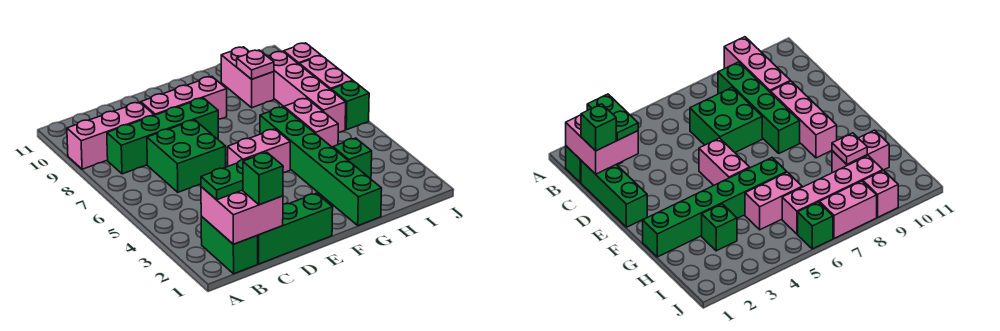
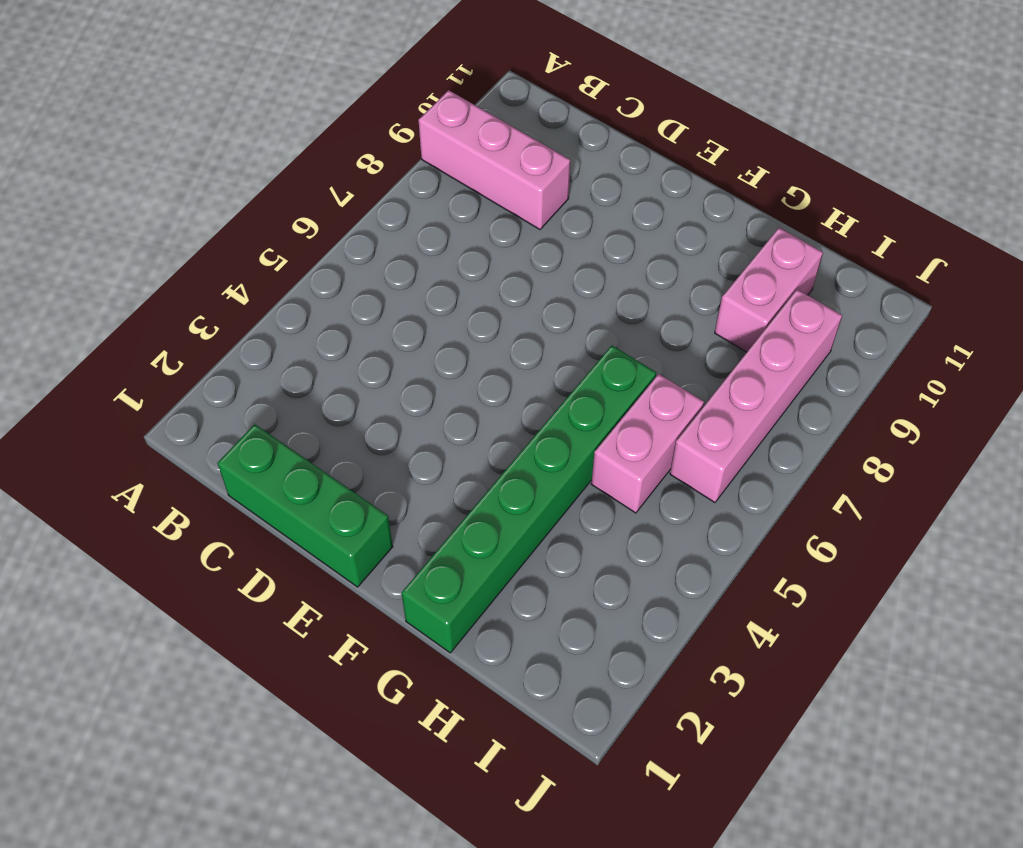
none -> green brick B1:B2 level 1
none -> green brick B8:E8 level 1
none -> green brick C6:D7 level 1

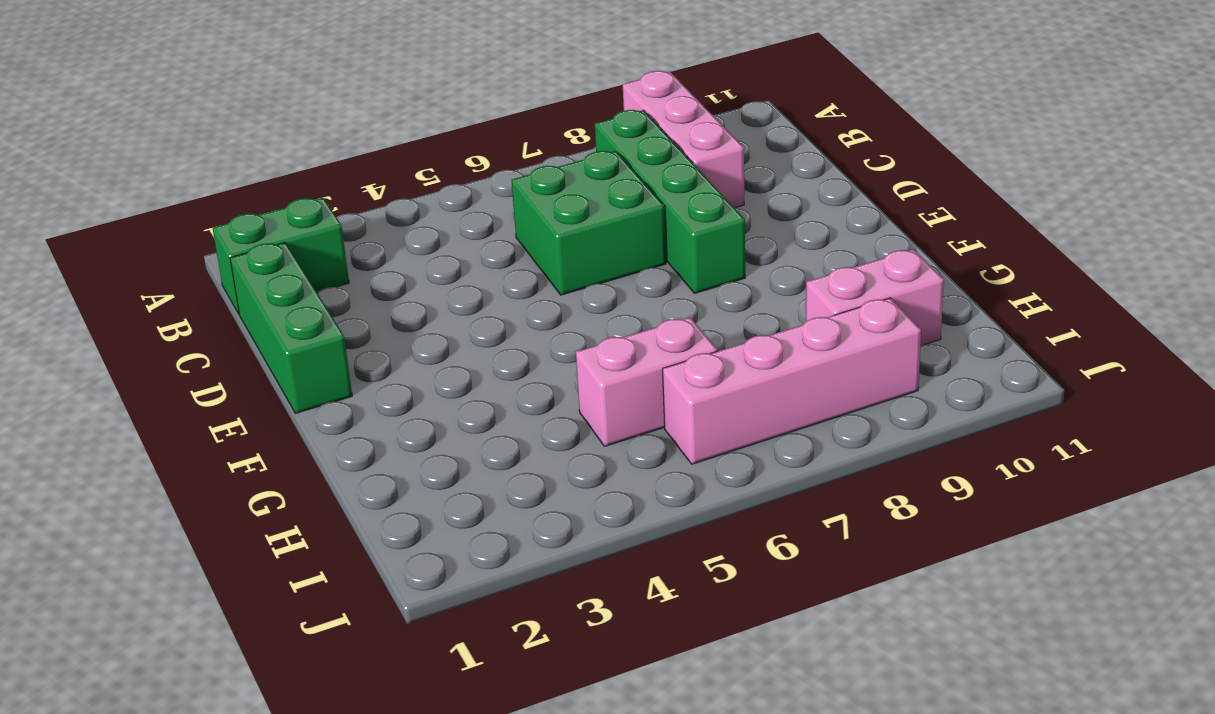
none -> pink brick D9:F9 level 1
none -> pink brick E5:F5 level 1
none -> green brick G1:G6 level 1

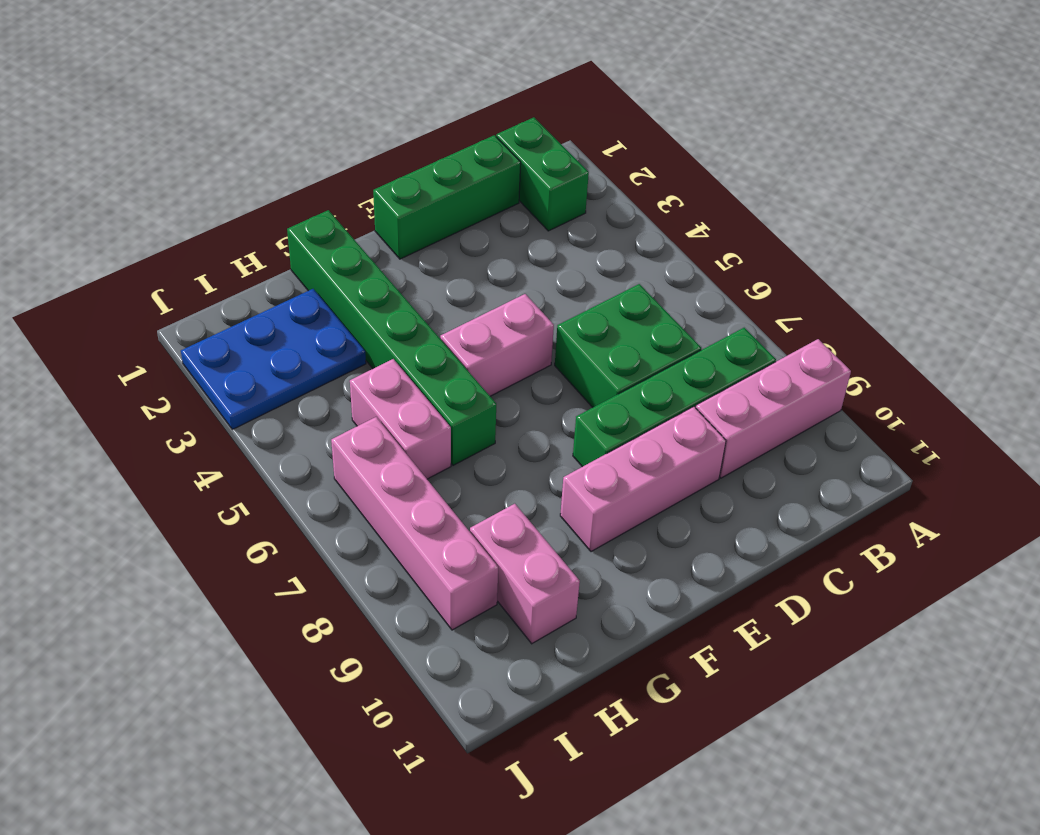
blue plate H2:J3 level 1 -> green brick H3 level 1
none -> green brick J6 level 1
none -> pink brick J7:J8 level 1
none -> pink brick J9 level 1

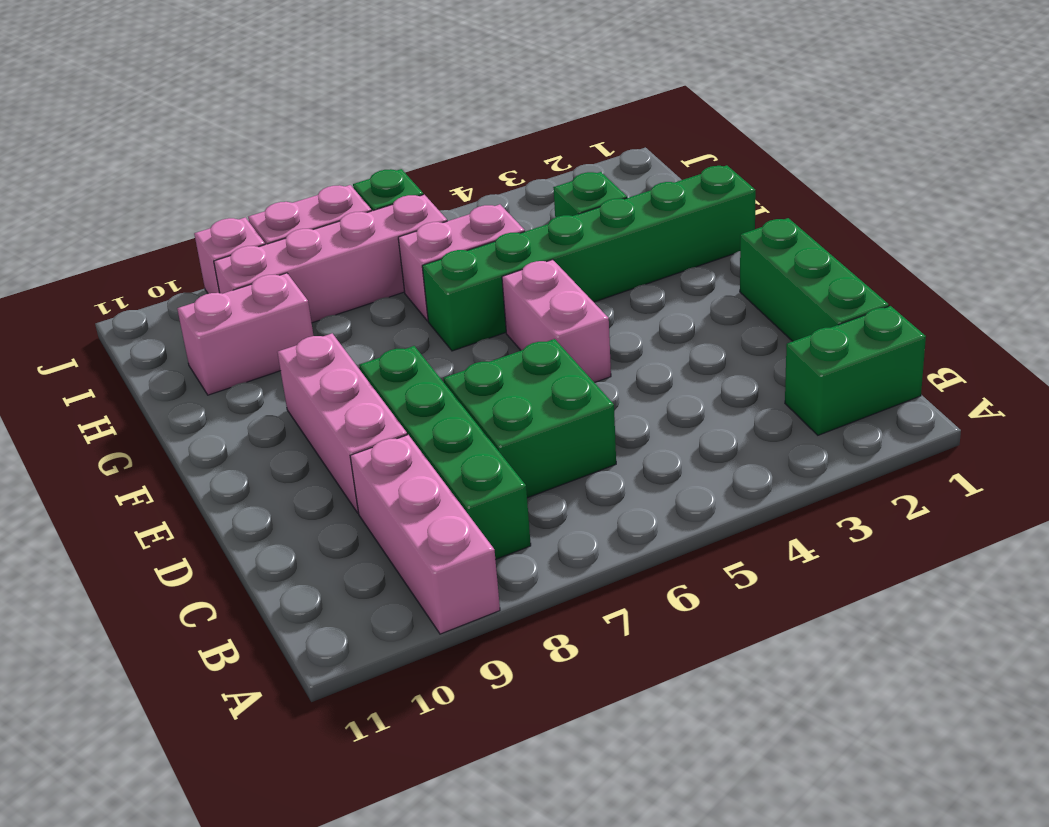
none -> pink brick B1:C2 level 2
none -> pink plate H9 level 2
none -> green plate B2:C2 level 3

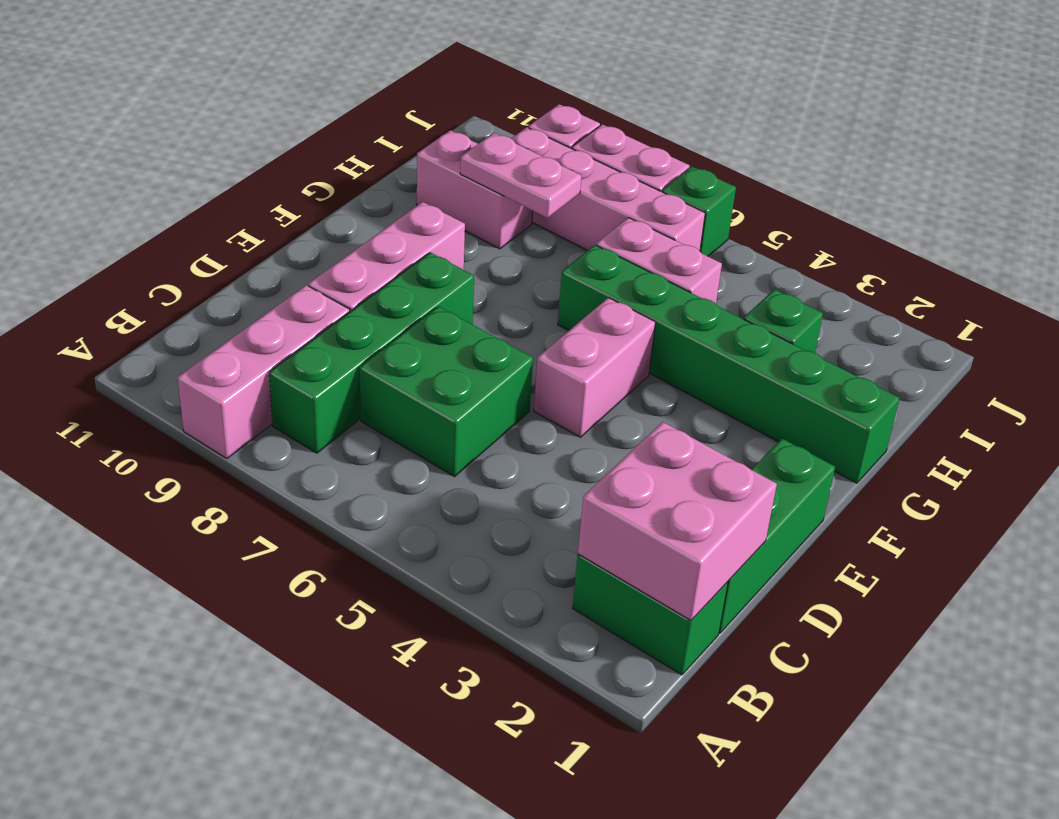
pink plate H8:H9 level 2 -> pink plate H9 level 2
none -> green plate B2:C2 level 3
none -> green brick C1 level 3

